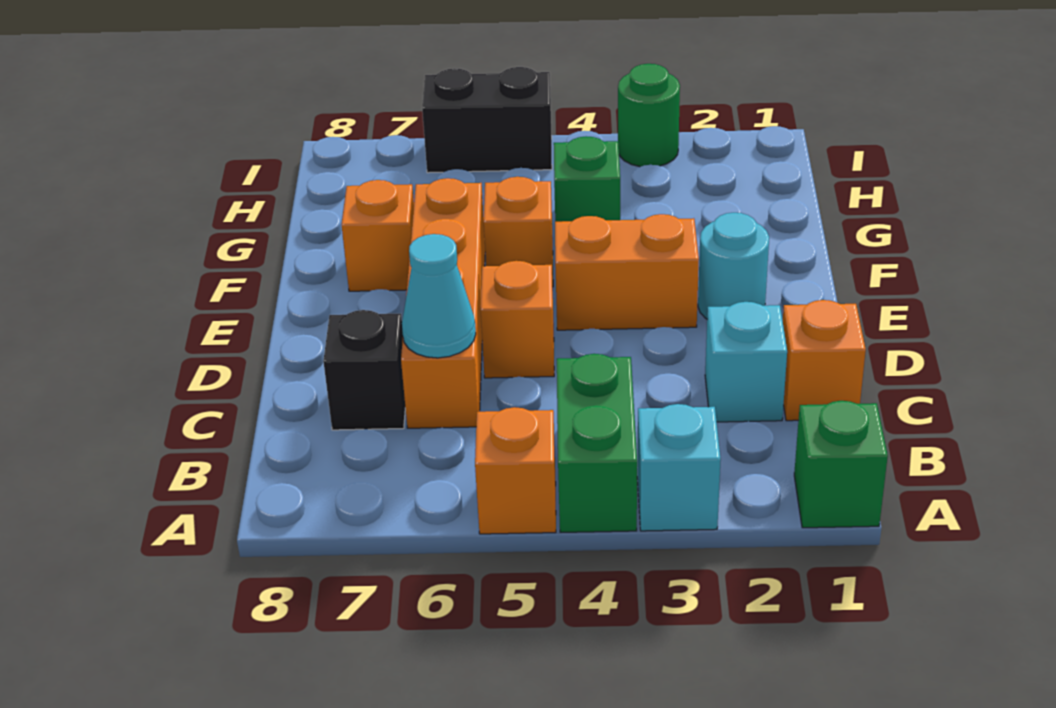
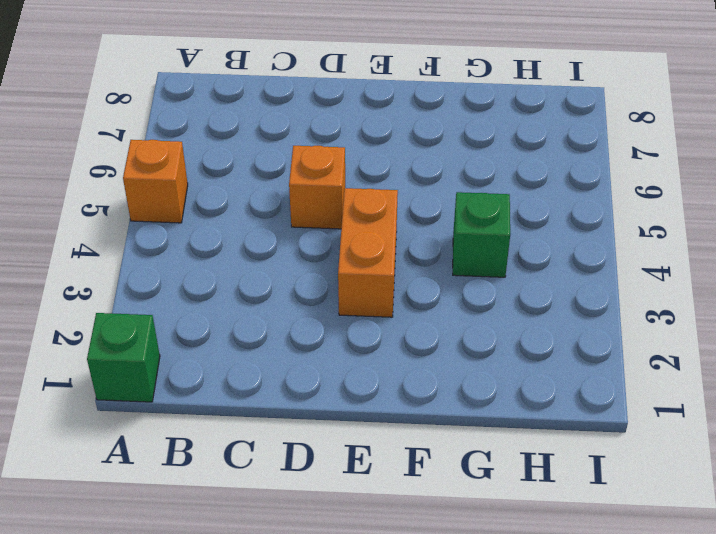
none -> cyan brick A3 level 1
none -> green brick A4:B4 level 1
none -> orange brick C1 level 1

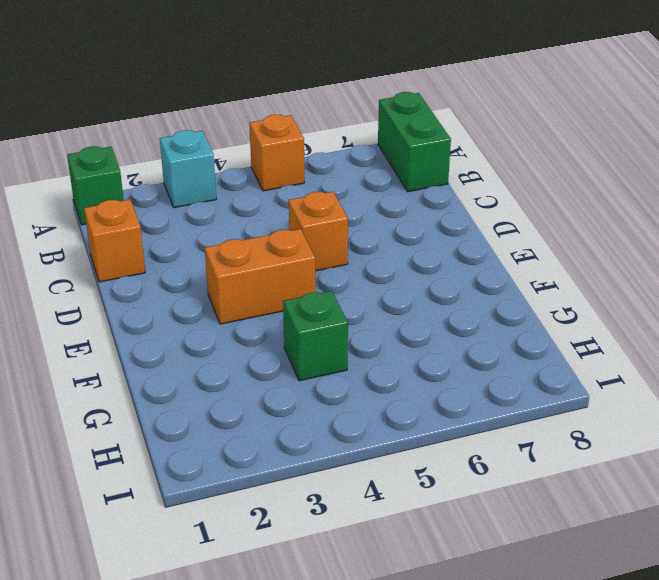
green brick A8:B8 level 1 -> green brick A4:B4 level 1
none -> cyan brick C2 level 1
none -> orange brick C6:F6 level 1
none -> black brick C7 level 1

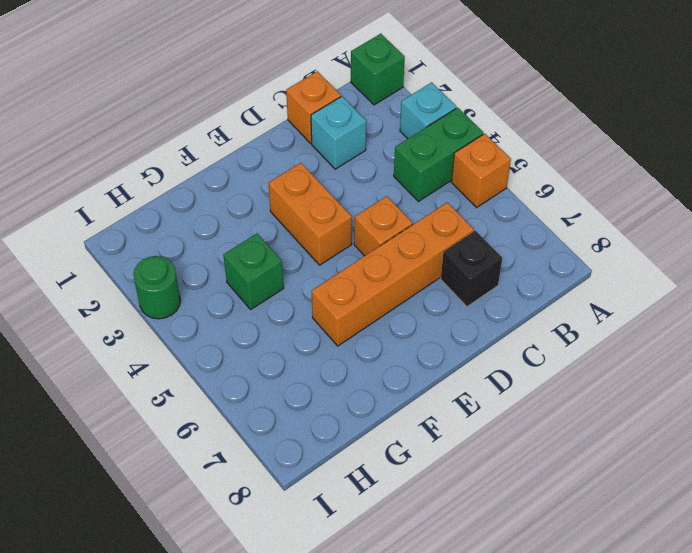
none -> cyan round brick E2 level 1
none -> orange brick F5 level 1
none -> orange brick F7 level 1

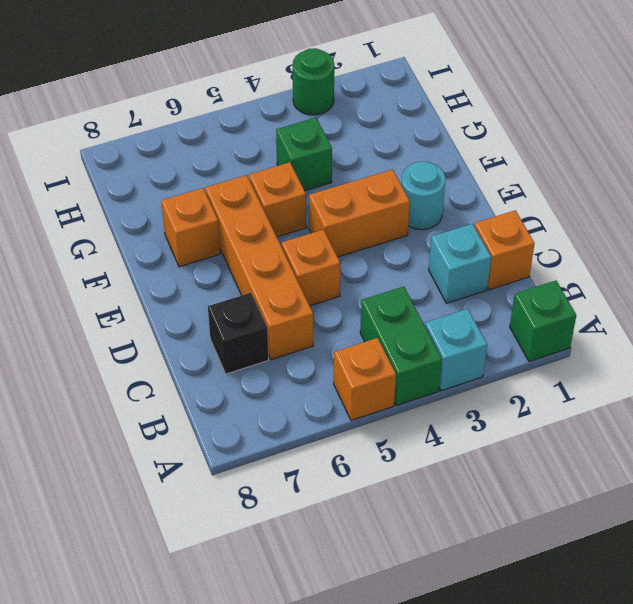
none -> black brick I5:I6 level 1
none -> cyan cone C6 level 2

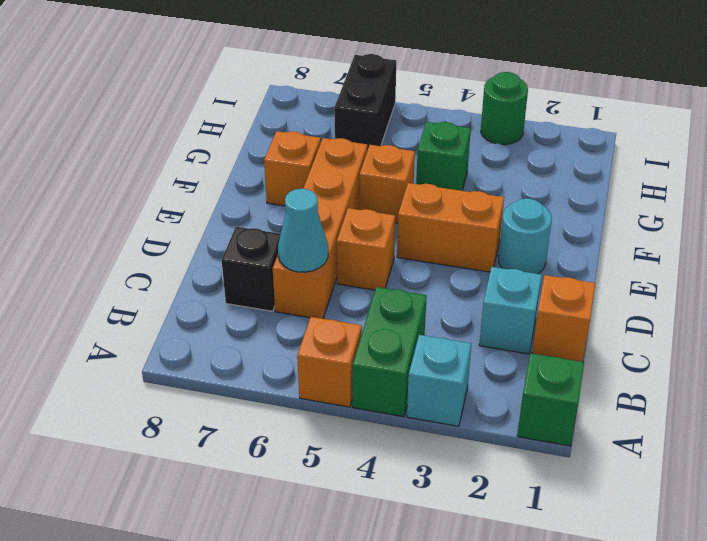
black brick H6:I6 level 1 -> black brick I5:I6 level 1

